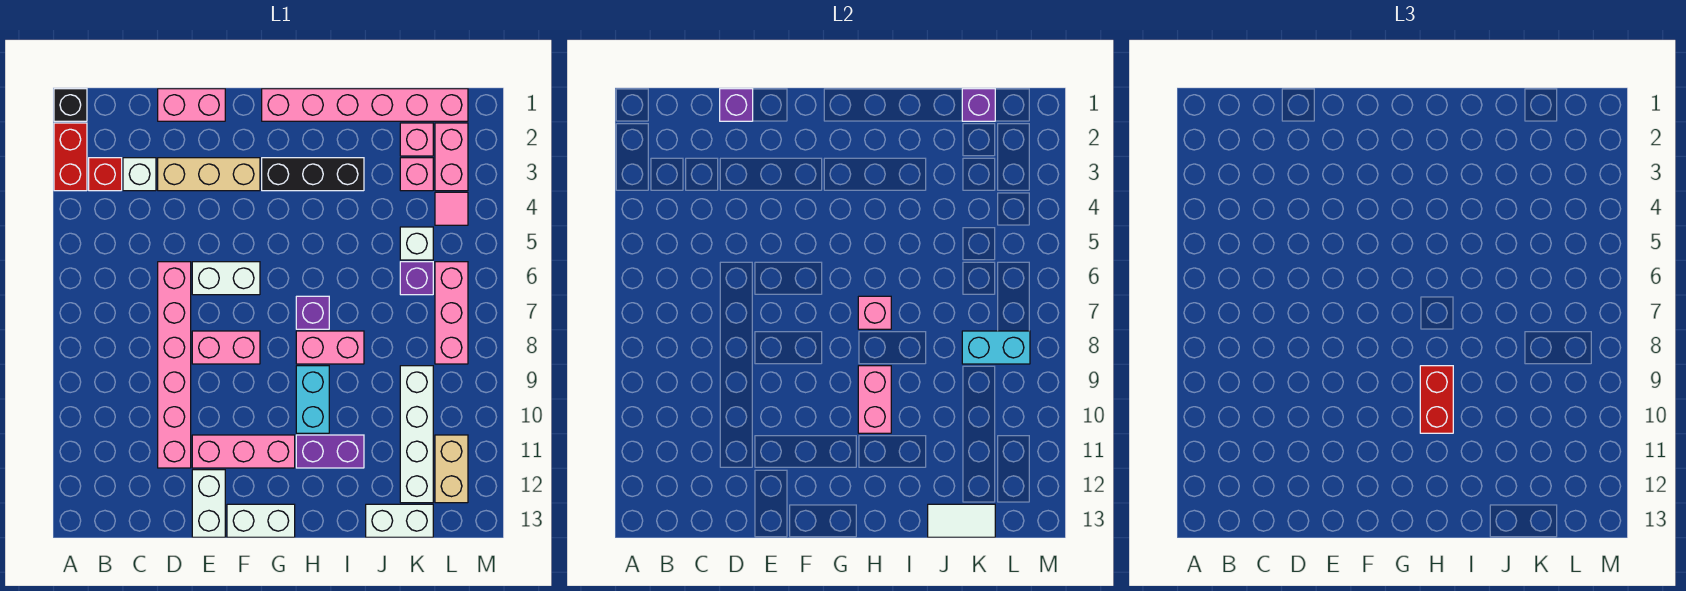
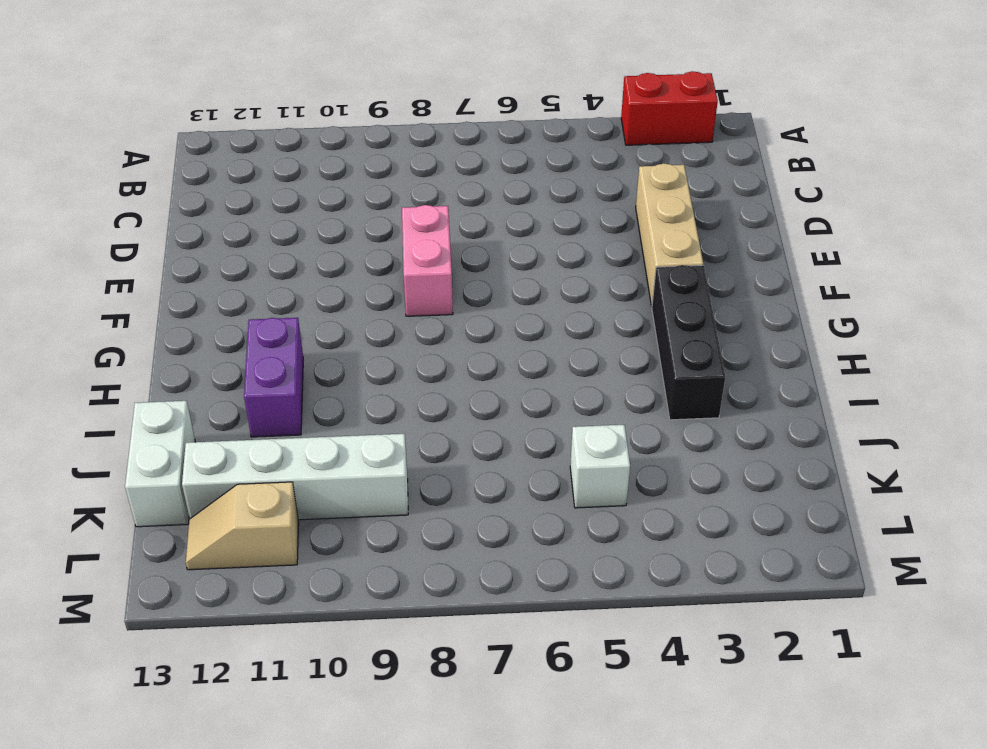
tan slope L11:L12 level 1 top 11 -> tan brick L11:L12 level 1
none -> black brick A1 level 1
none -> red brick B3 level 1
none -> white brick C3 level 1
none -> pink brick D1:E1 level 1

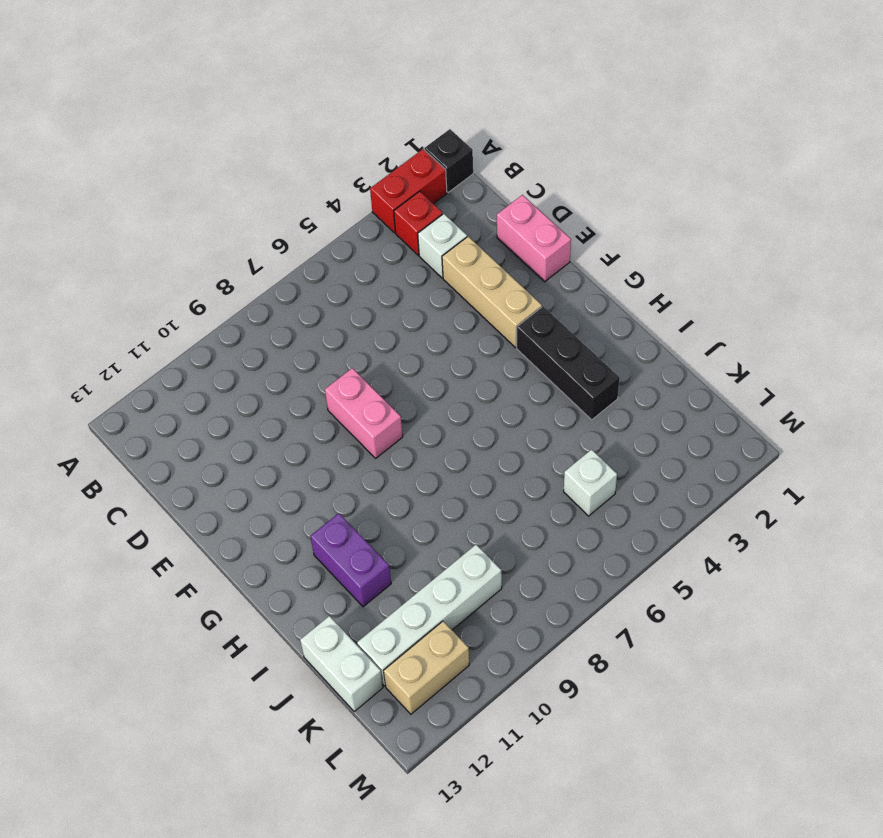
none -> pink brick D6:D11 level 1
none -> white brick E6:F6 level 1
none -> pink brick E11:G11 level 1
none -> white brick E12:E13 level 1

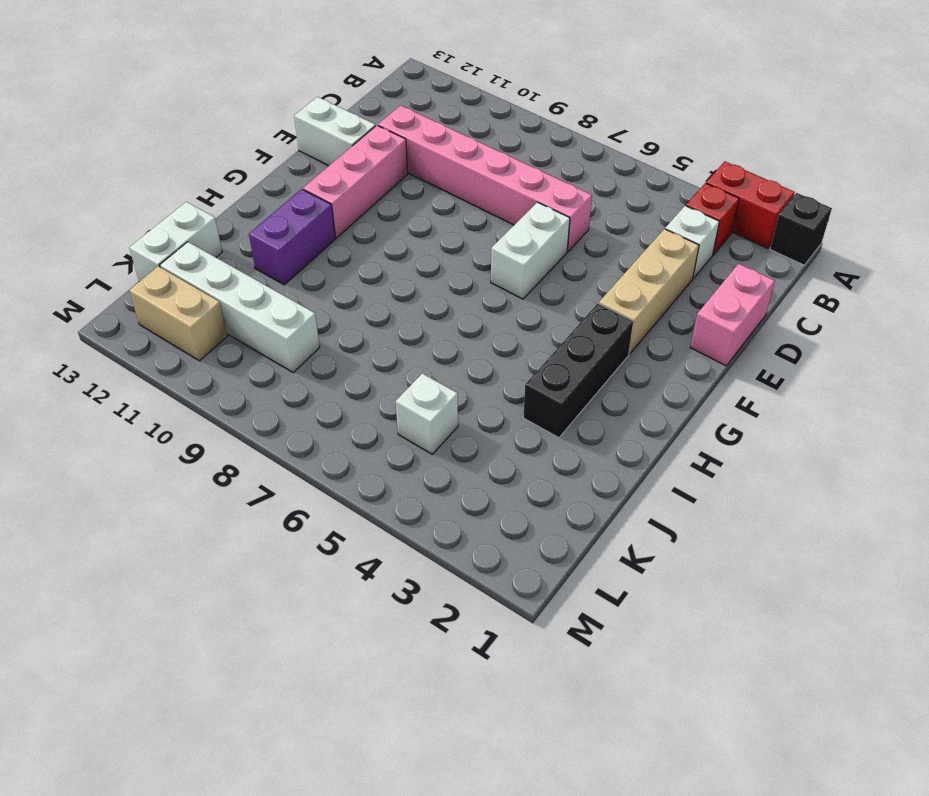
none -> pink brick E8:F8 level 1
none -> white brick F13:G13 level 1
none -> pink brick G1:L1 level 1
none -> purple brick H7 level 1

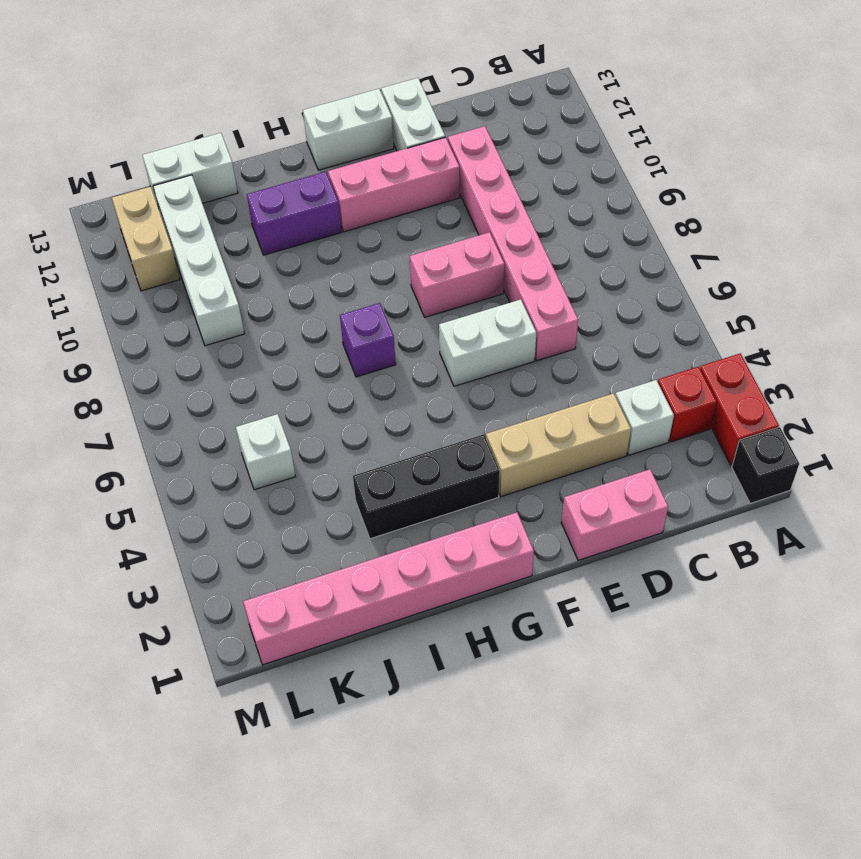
none -> pink brick H8:I8 level 1
none -> cyan brick H9:H10 level 1
none -> pink brick K2 level 1
none -> pink brick K3 level 1

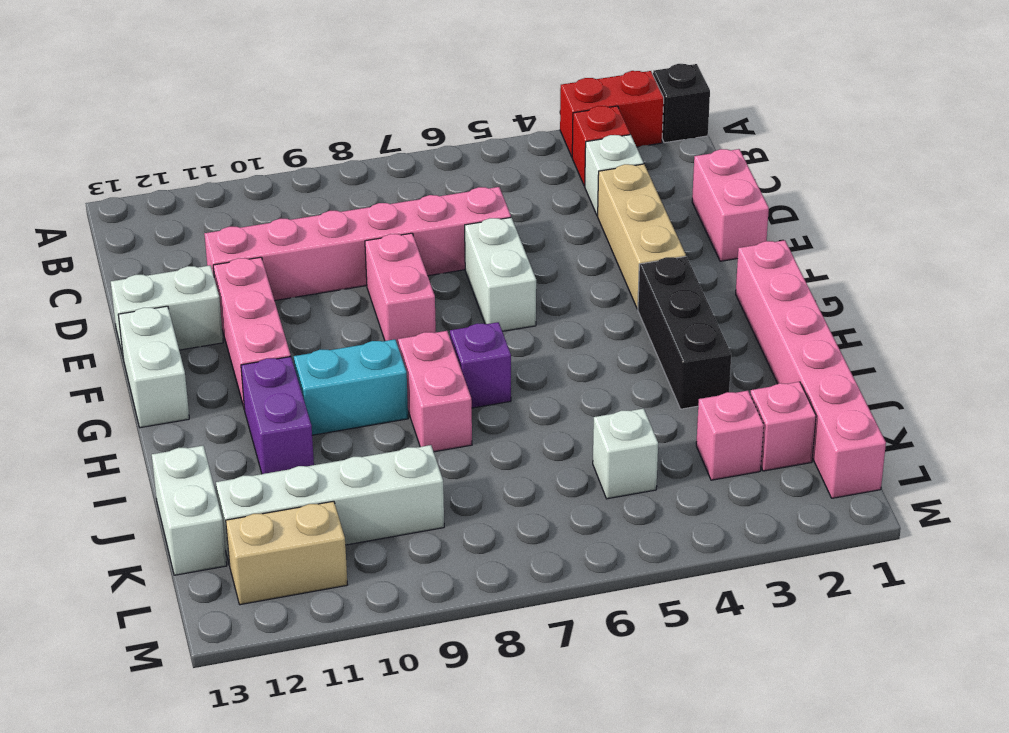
none -> purple brick K6 level 1
none -> pink brick L2:L3 level 1
none -> pink tile L4 level 1
none -> pink brick L6:L8 level 1

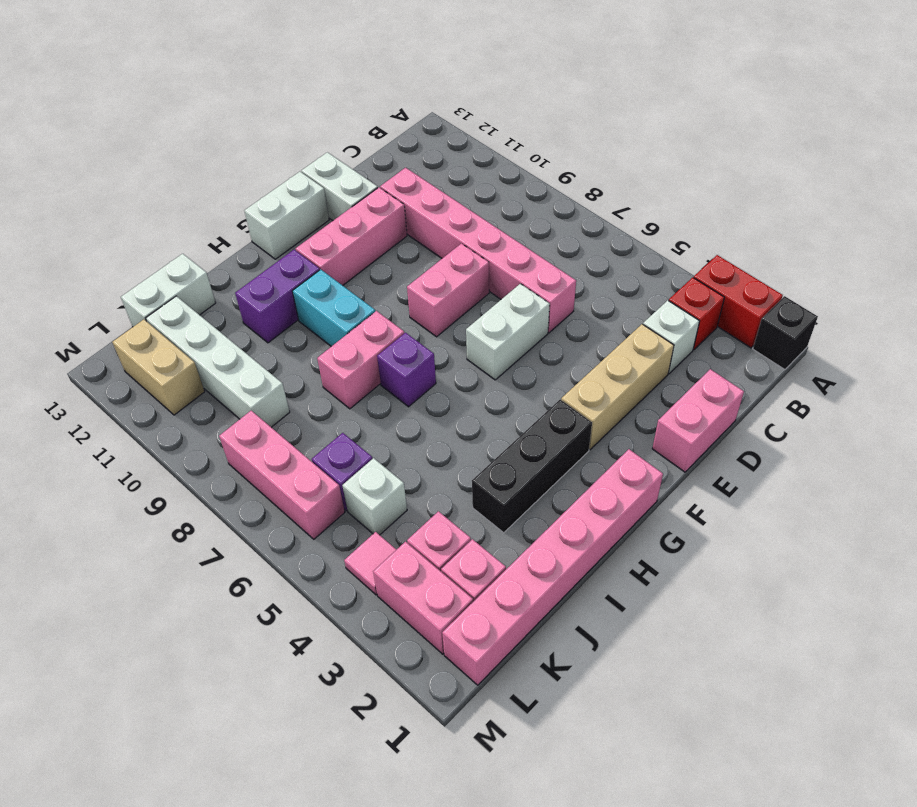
none -> purple brick D1 level 2
none -> pink brick H7 level 2
none -> pink brick H9:H10 level 2
none -> white tile J13:K13 level 2

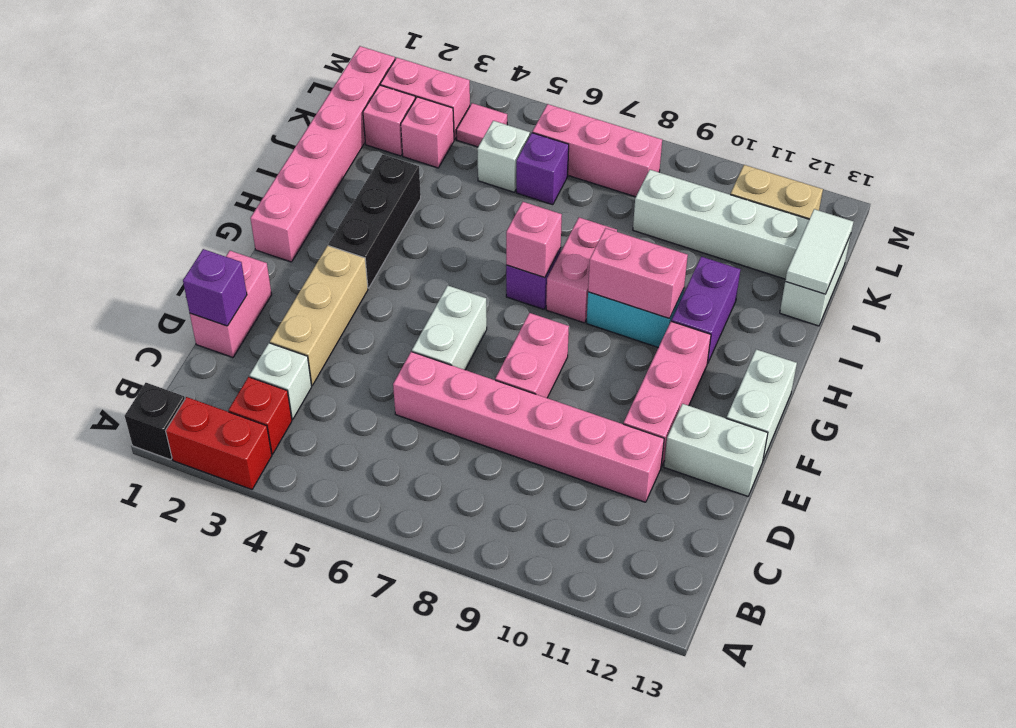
none -> purple brick K1 level 2
none -> cyan brick K8:L8 level 2
none -> red brick H9:H10 level 3

